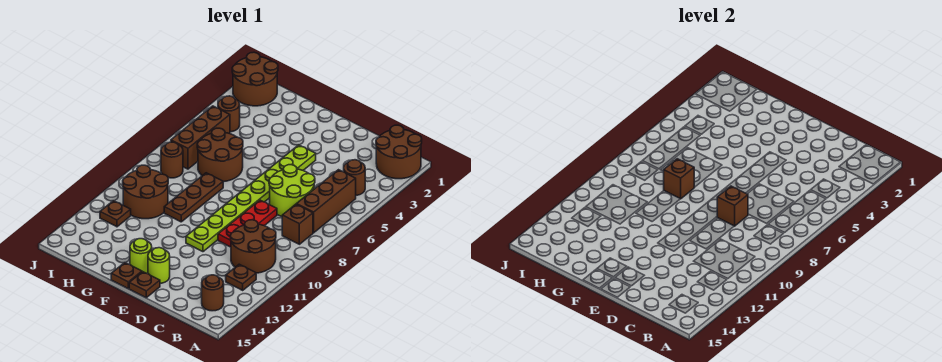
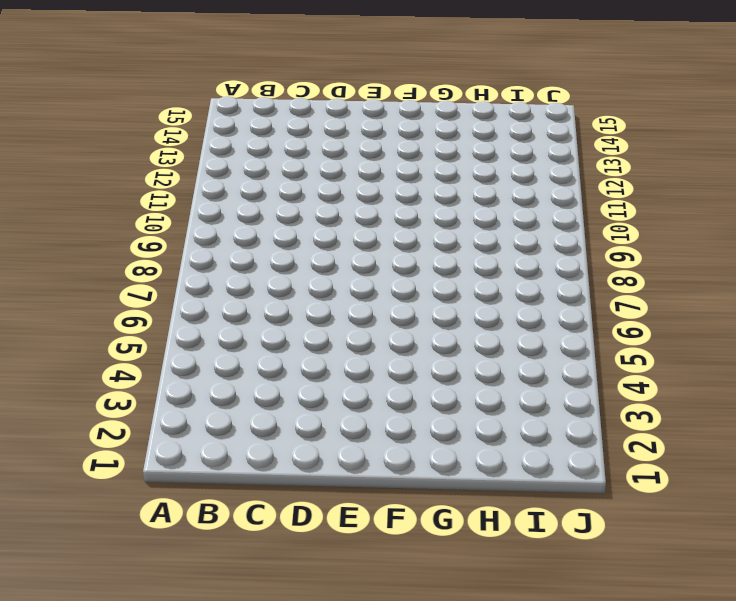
none -> brown round brick A1:B2 level 1
none -> brown round brick B4 level 1
none -> brown brick B5:B7 level 1

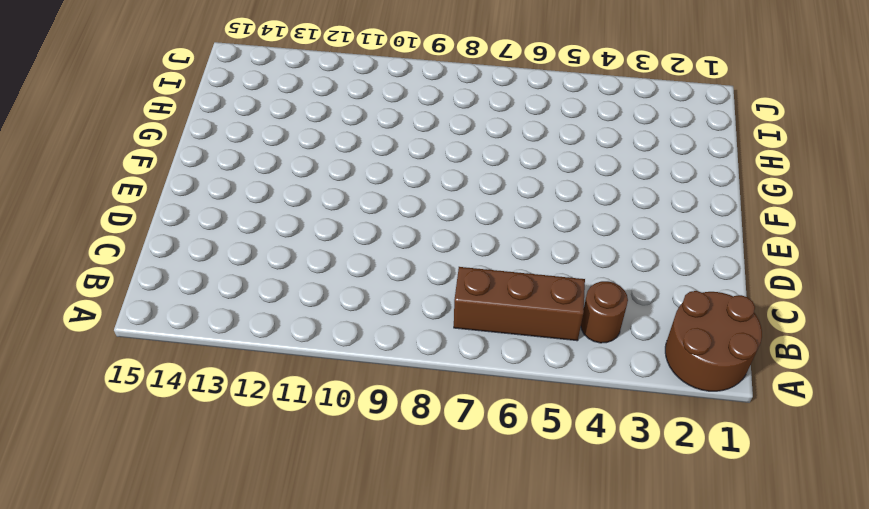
none -> brown brick B8 level 1
none -> brown round brick B10:C11 level 1
none -> brown plate B12 level 1

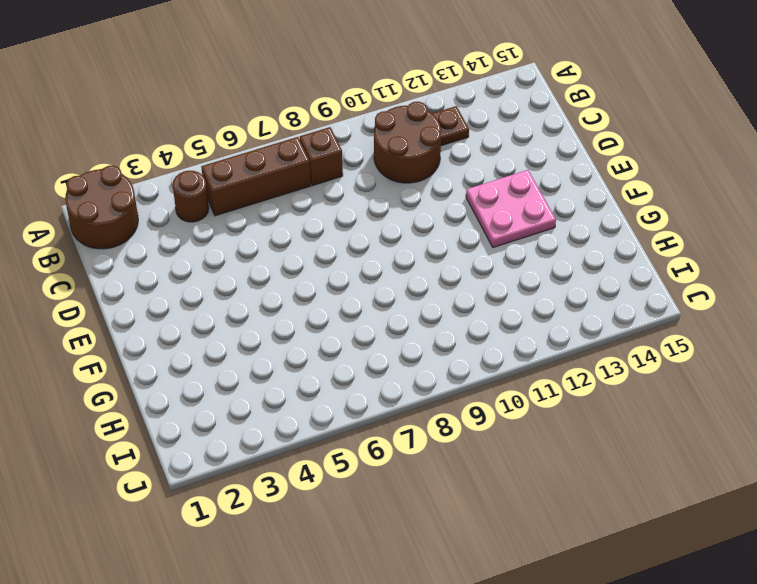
pink plate E12:F13 level 1 -> none
none -> brown round brick B14 level 1
none -> lime round brick C6:D7 level 1
none -> red plate D8:D10 level 1

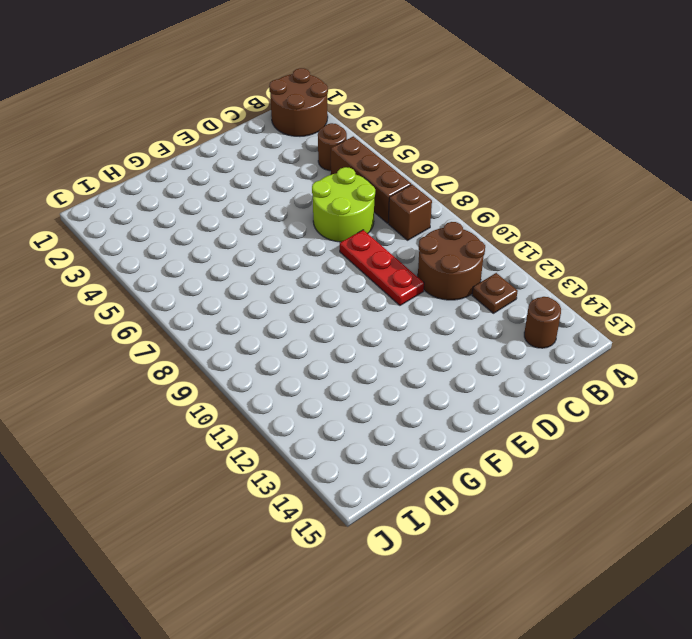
none -> lime plate E4:E11 level 1
none -> lime round brick E14 level 1
none -> brown plate E15 level 1

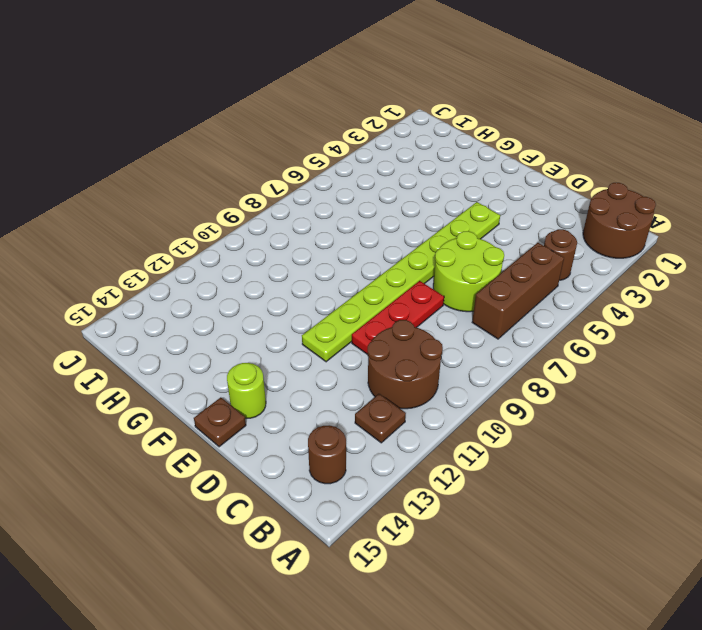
none -> brown brick B8 level 1
none -> lime round brick F14 level 1
none -> brown plate F15 level 1

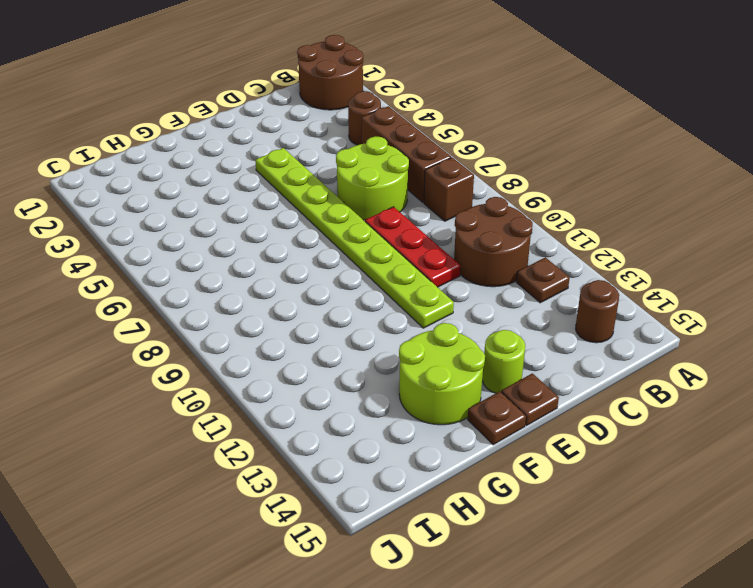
lime round brick F13:G14 level 1 -> lime round brick F14 level 1
none -> brown round brick G6:H7 level 1
none -> brown plate G8:G10 level 1
none -> brown round brick H10:I11 level 1

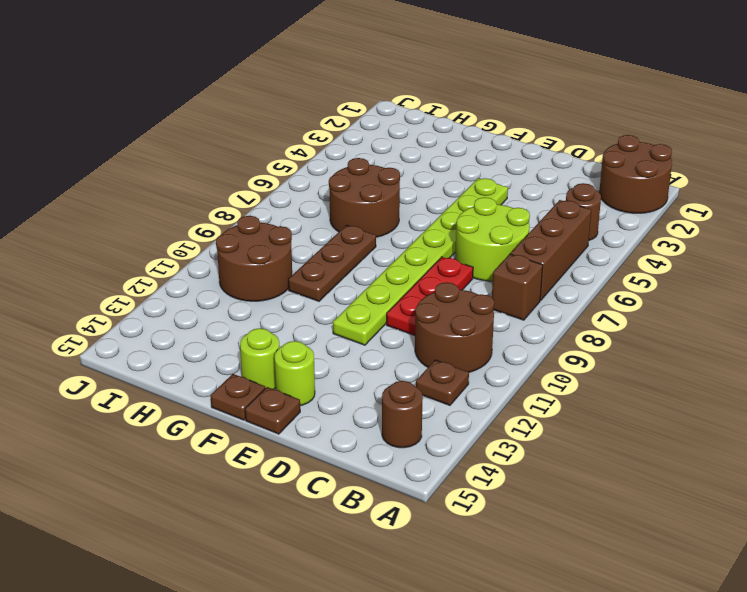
none -> brown round brick I1:J2 level 1
none -> brown round brick I4 level 1
none -> brown brick I5:I7 level 1

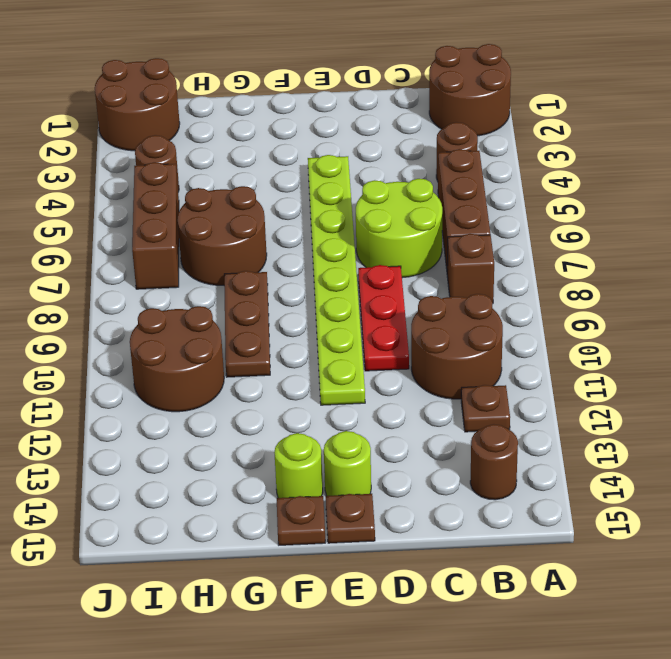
none -> brown round brick I8 level 1
none -> brown plate I12 level 1
none -> brown brick D8 level 2

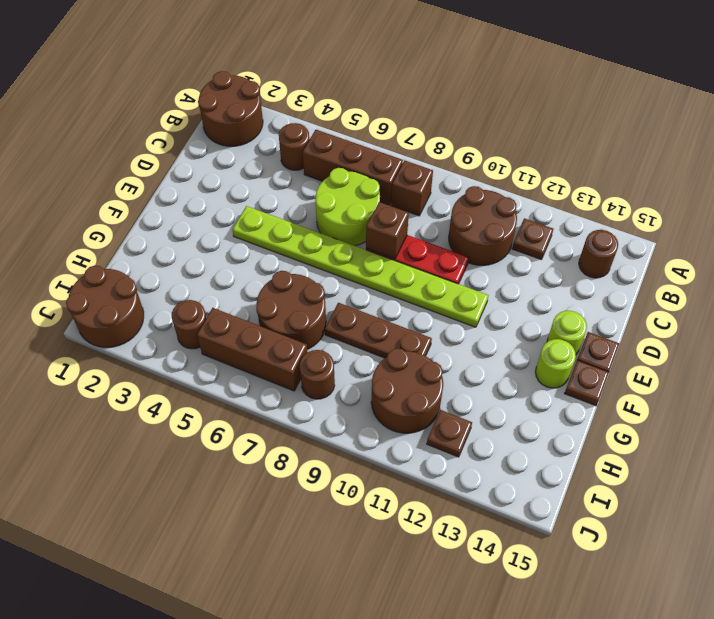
none -> brown brick G8 level 2

